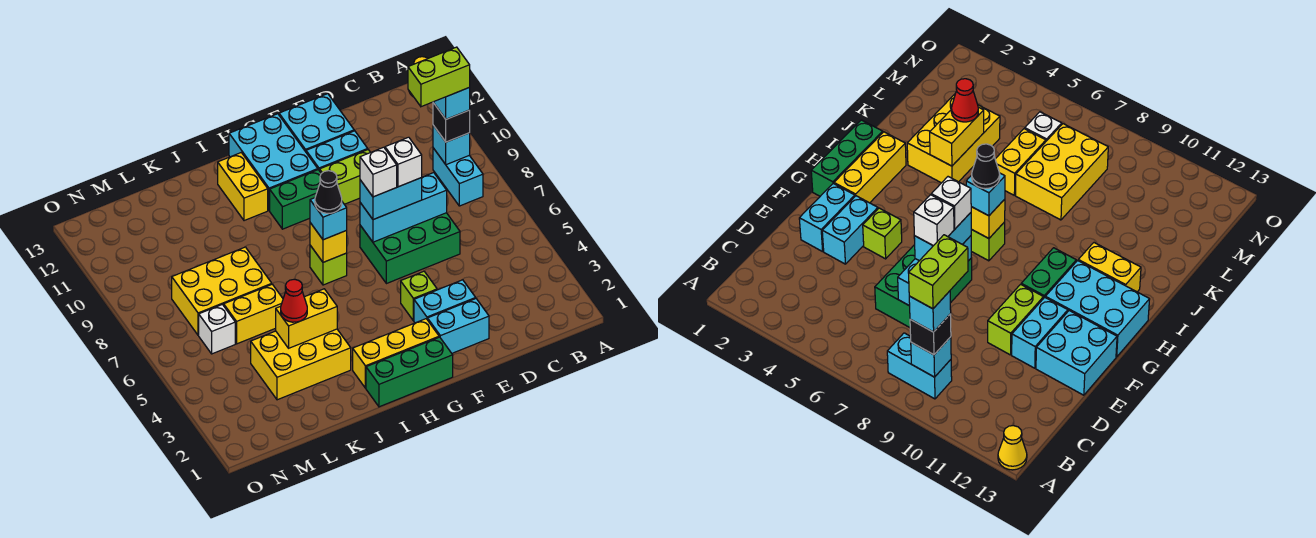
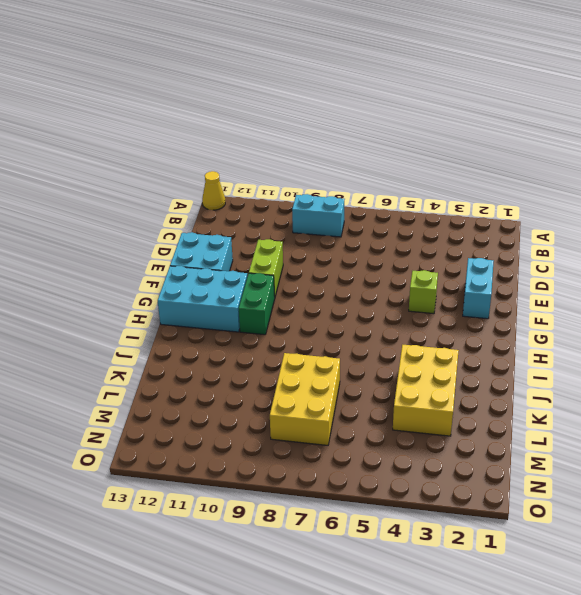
none -> green brick D6:F7 level 1
none -> cyan brick E3:F3 level 1
none -> cyan brick E11:F11 level 1
none -> green brick G1:I1 level 1

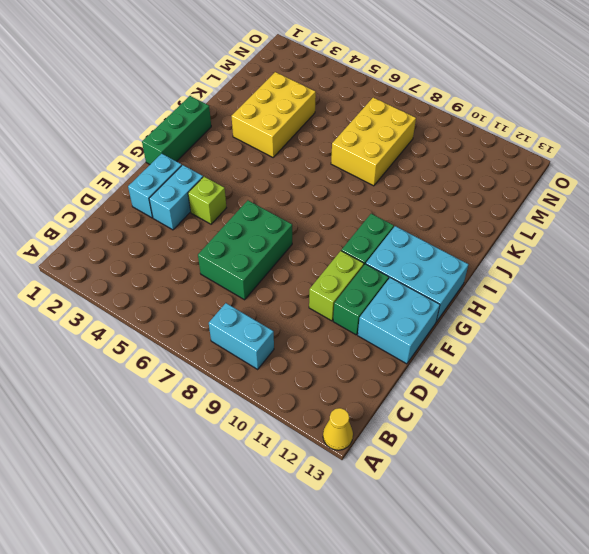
green brick E11:F11 level 1 -> cyan brick E11:F11 level 1
none -> yellow brick G2:I2 level 1
none -> lime brick H7 level 1
none -> yellow brick I11:I12 level 1
none -> yellow brick K6:L6 level 1

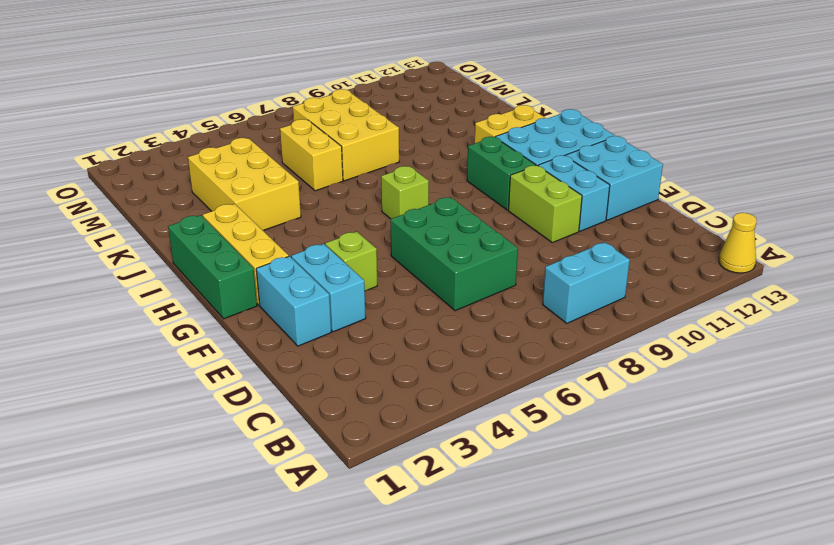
none -> white brick M6 level 1
none -> cyan brick B9 level 2
none -> cyan brick D7:F7 level 2
none -> yellow brick H7 level 2

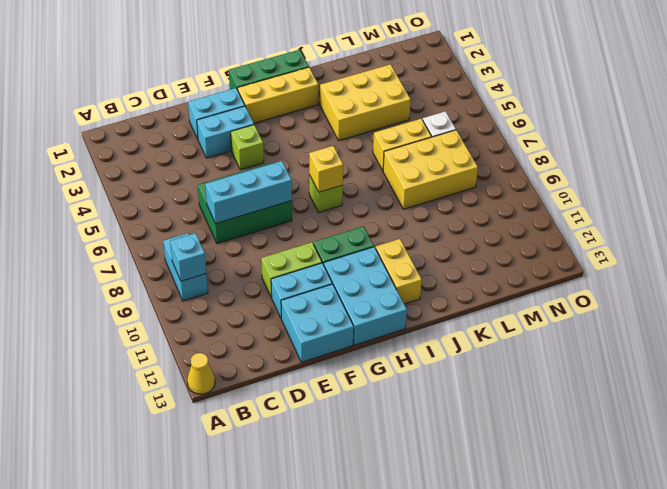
none -> yellow brick J4:K4 level 2
none -> black brick B9 level 3
none -> cyan brick E7:F7 level 3
none -> cyan brick H7 level 3

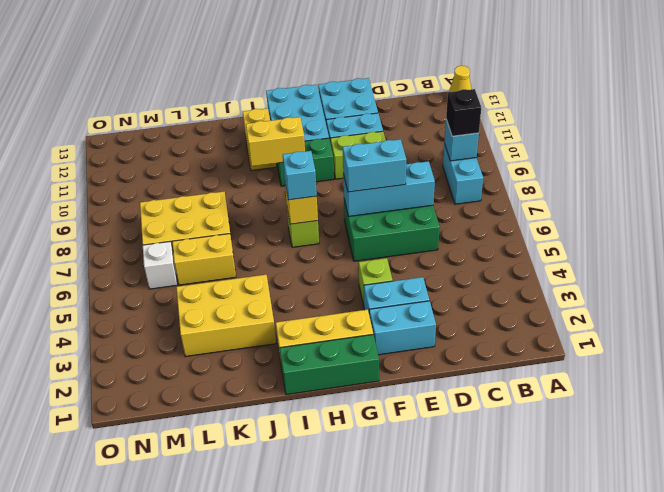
yellow brick H10:I10 level 2 -> yellow brick J4:K4 level 2
none -> red cone K4 level 3
none -> cyan brick B9 level 4
none -> white brick E7 level 4
none -> white brick F7 level 4

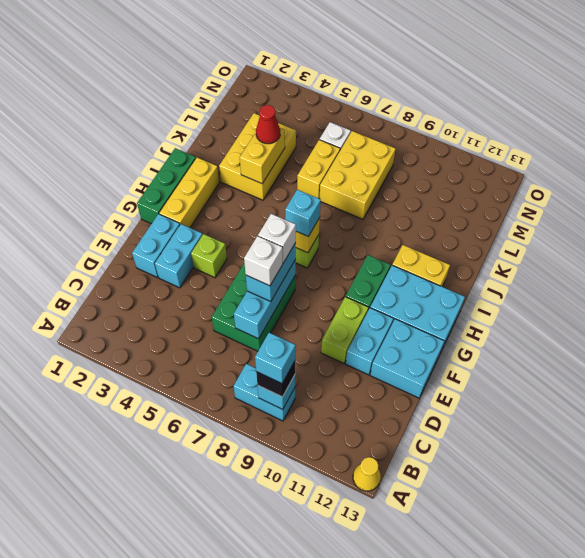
none -> black cone H7 level 4
none -> lime brick B9:C9 level 5

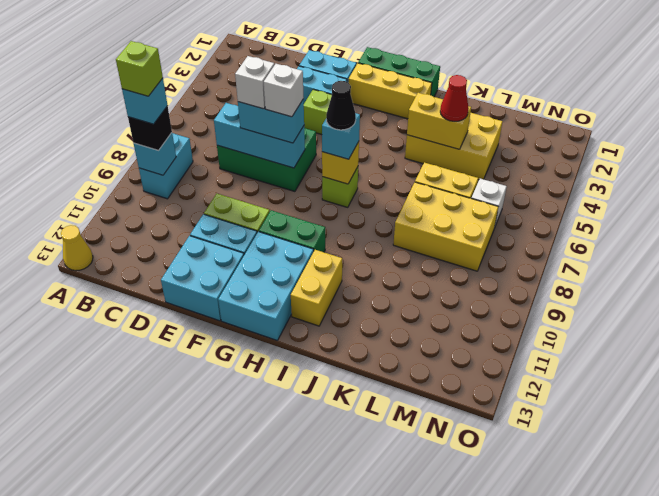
lime brick B9 level 5 -> lime brick B9:C9 level 5

